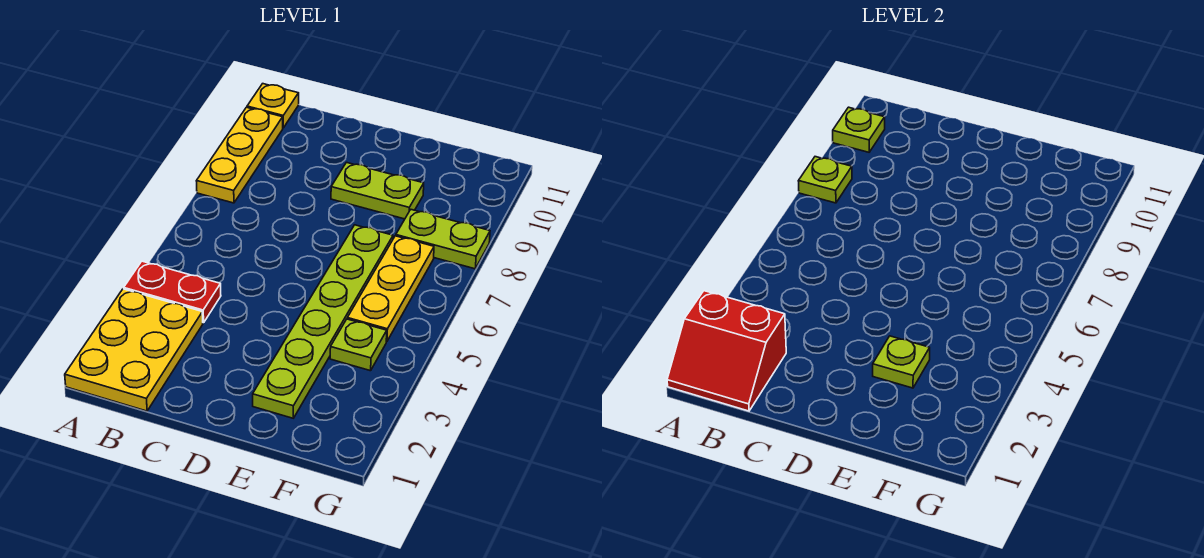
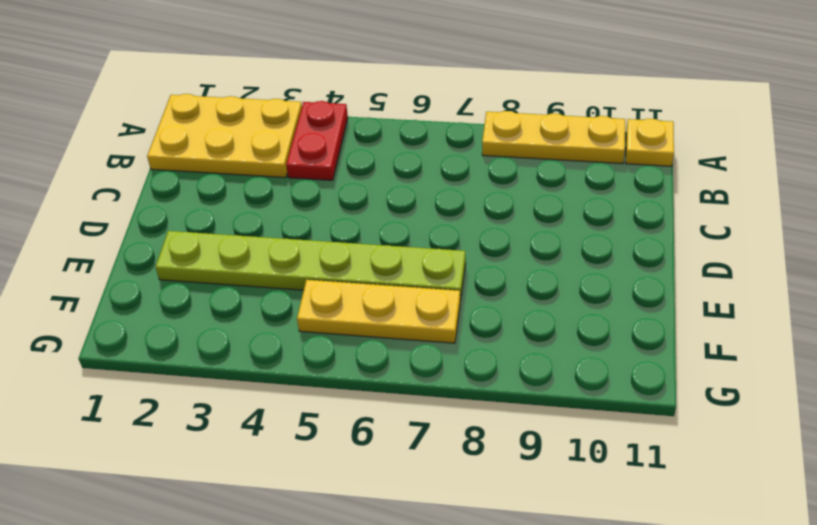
none -> lime plate D9:E9 level 1
none -> lime plate F4 level 1
none -> lime plate F8:G8 level 1

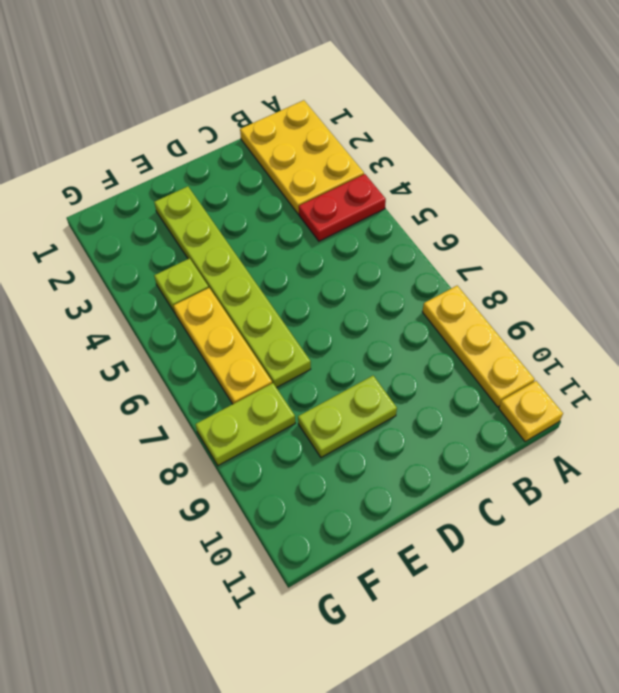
none -> red slope A1:B2 level 2 top 2
none -> lime plate A8 level 2
none -> lime plate A10 level 2

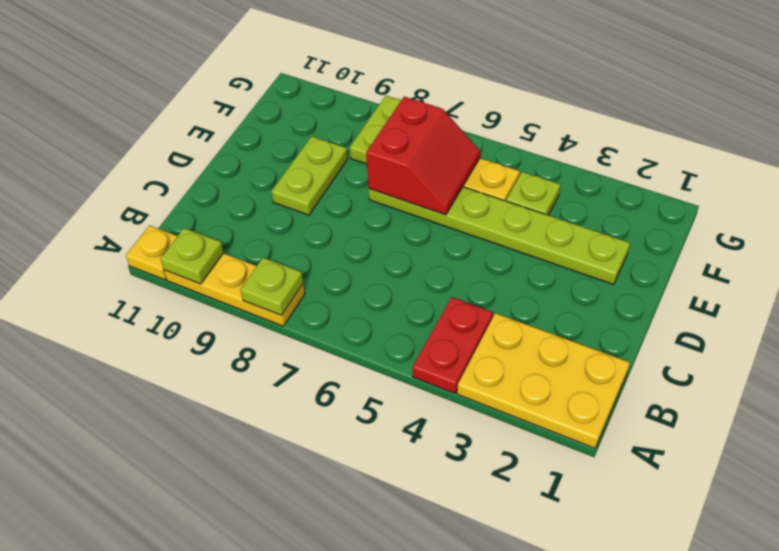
red slope E6:F7 level 2 top 7 -> red slope A1:B2 level 2 top 2
none -> lime plate E3 level 2

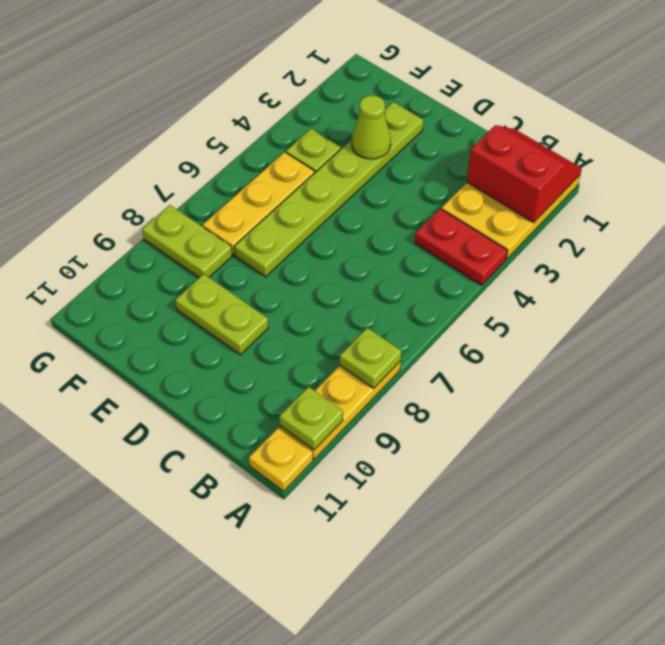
lime cone E3 level 2 -> lime plate E3 level 2

